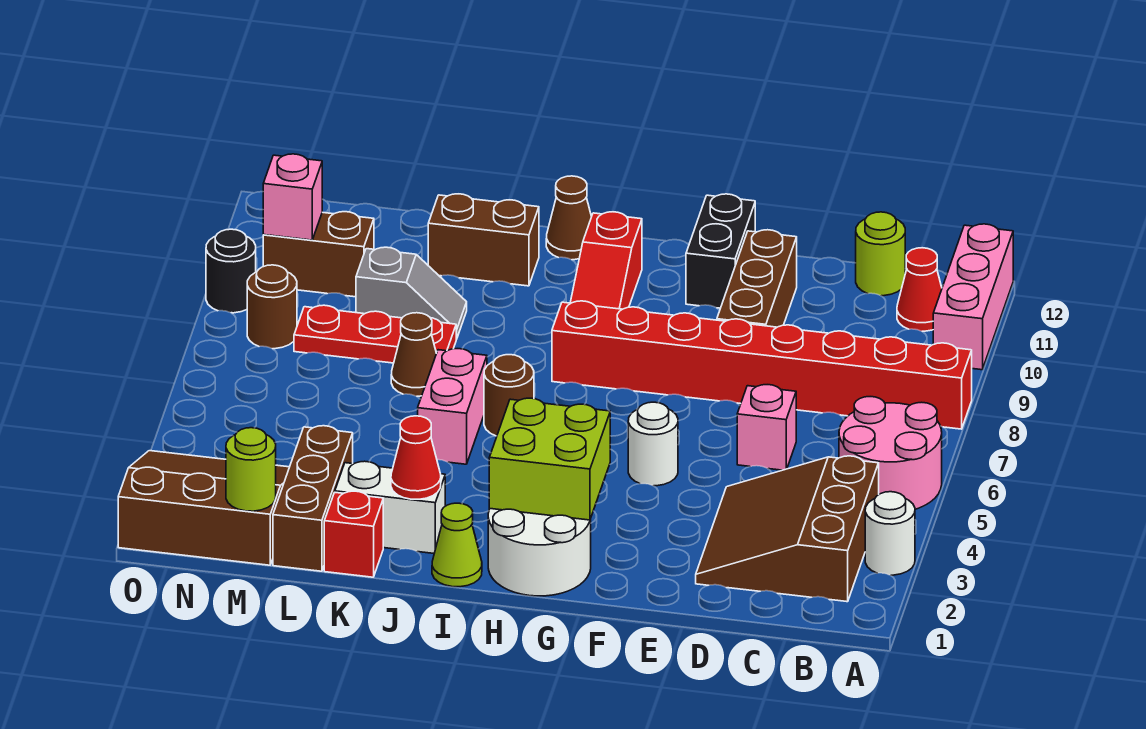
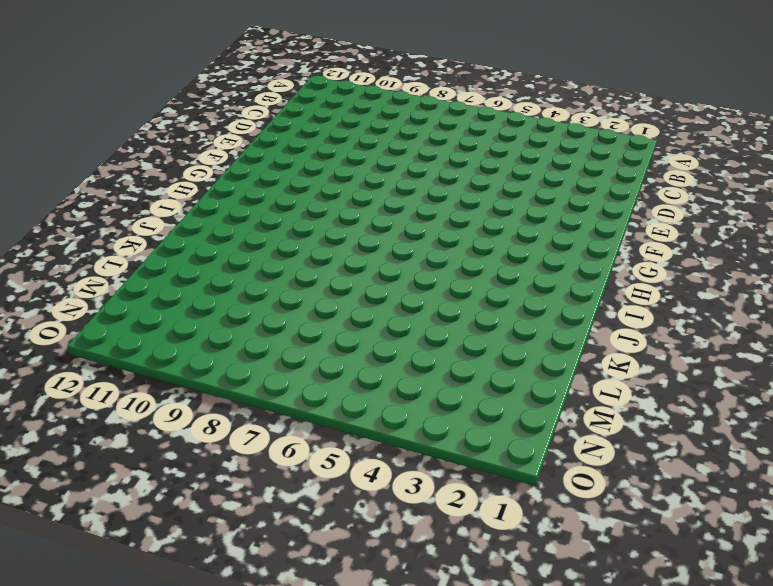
none -> white round brick A3 level 1
none -> pink round brick A5:B6 level 1
none -> red brick A8:H8 level 1
none -> pink brick A10:A12 level 1

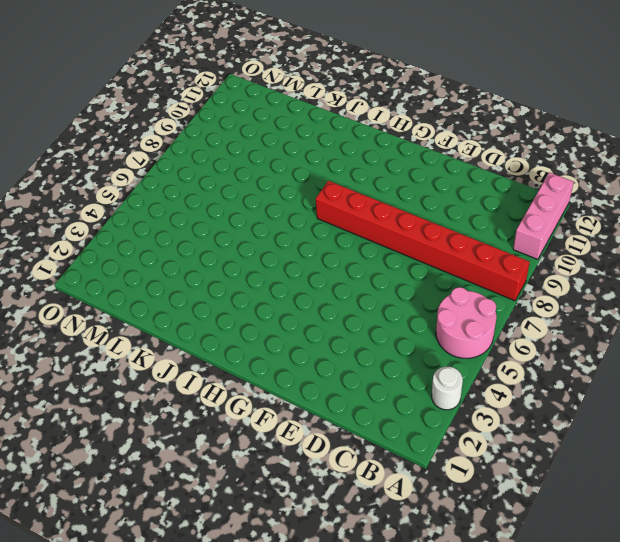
none -> brown slope B2:D4 level 1 top B
none -> red cone B11 level 1
none -> lime round brick C12 level 1
none -> pink brick D6 level 1

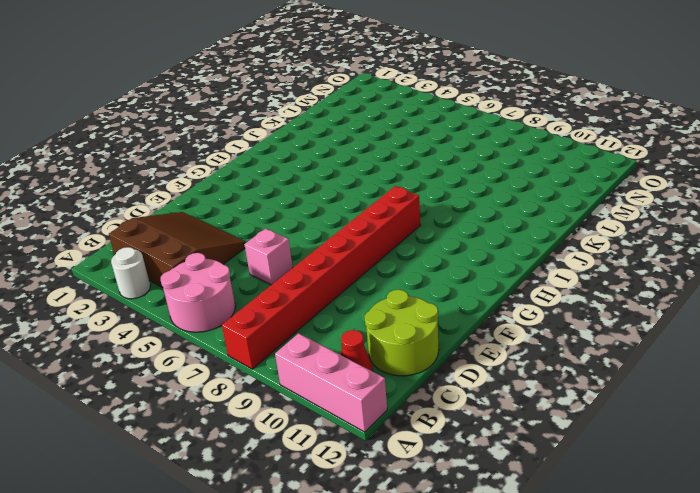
lime round brick C11:D12 level 1 -> lime round brick C12 level 1
none -> brown brick E9:E11 level 1
none -> white round brick F5 level 1
none -> black brick F11:F12 level 1
none -> white round brick G1:H2 level 1

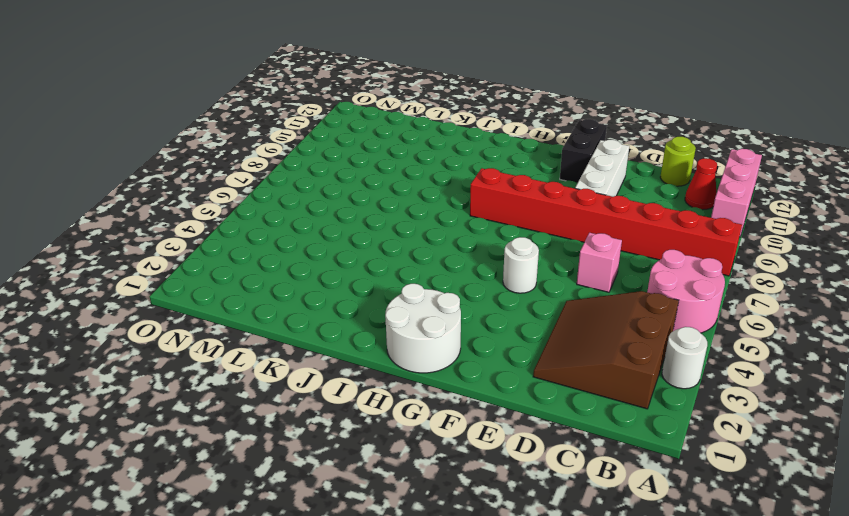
white brick E9:E11 level 1 -> brown brick E9:E11 level 1
none -> red slope H9:H11 level 1 top 11
none -> lime cone I1 level 1
none -> brown round brick I6 level 1
none -> brown cone I12 level 1

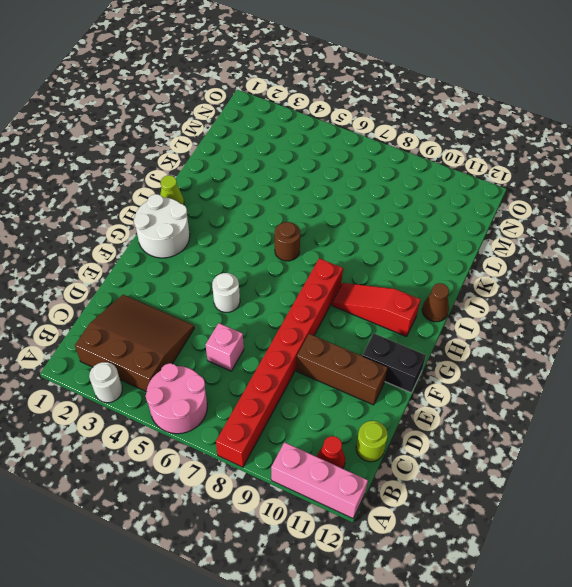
none -> white brick J2:K2 level 1
none -> pink brick J5:J6 level 1
none -> brown brick J11:K11 level 1
none -> red brick K1 level 1

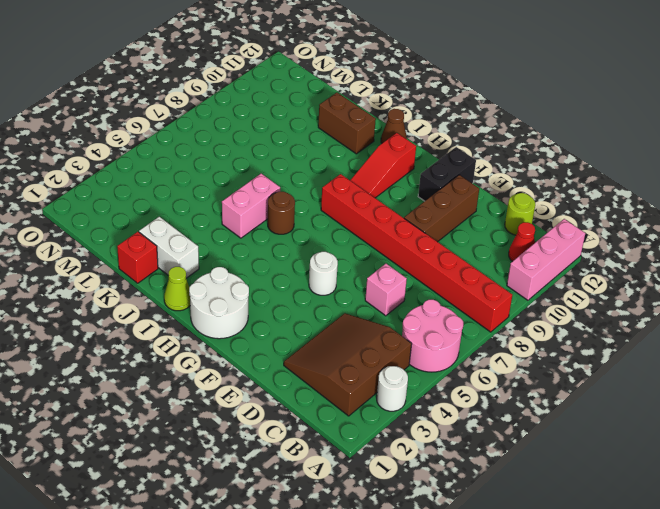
none -> brown cone K7 level 1
none -> red plate K8:M8 level 1
none -> grey slope K9:L9 level 1 top L
none -> brown brick L1:L3 level 1

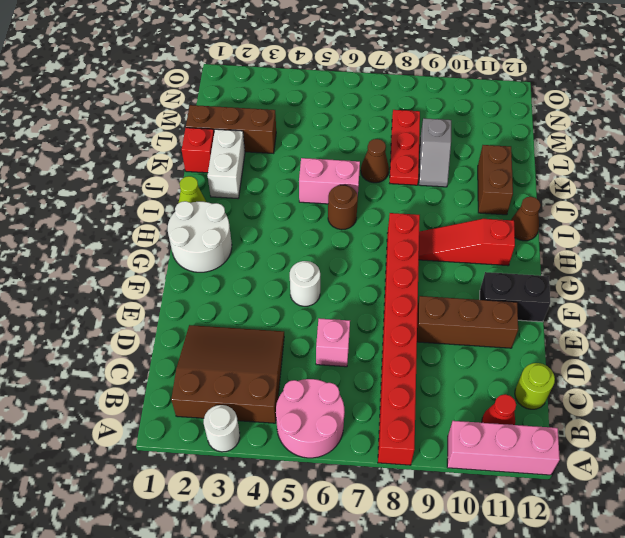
none -> brown slope M1:O3 level 1 top 1
none -> brown brick M10:N10 level 1
none -> brown round brick N8 level 1
none -> black round brick O9 level 1

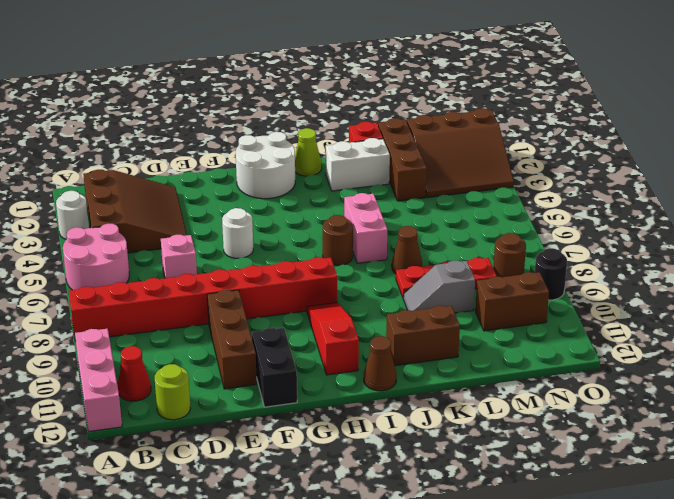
none -> lime brick G2:H3 level 2
none -> red cone J2 level 2
none -> lime round brick M1 level 2
none -> pink brick N10 level 2

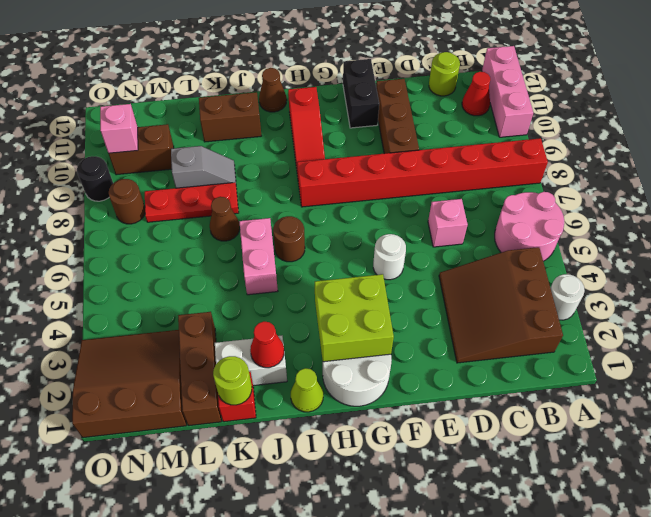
lime round brick K1 level 2 -> lime round brick M1 level 2

